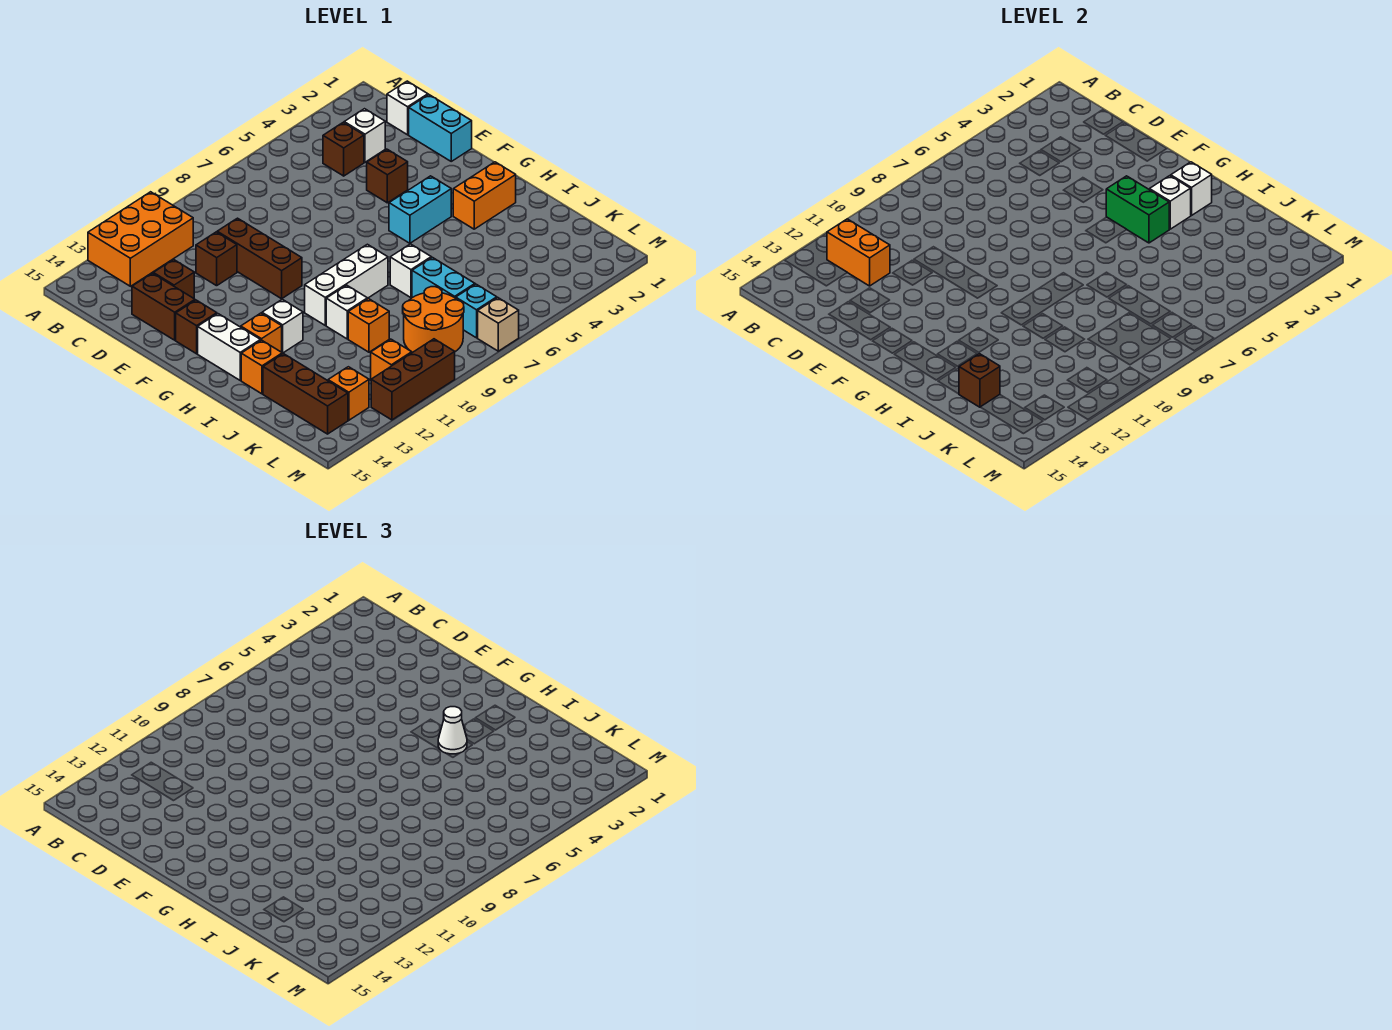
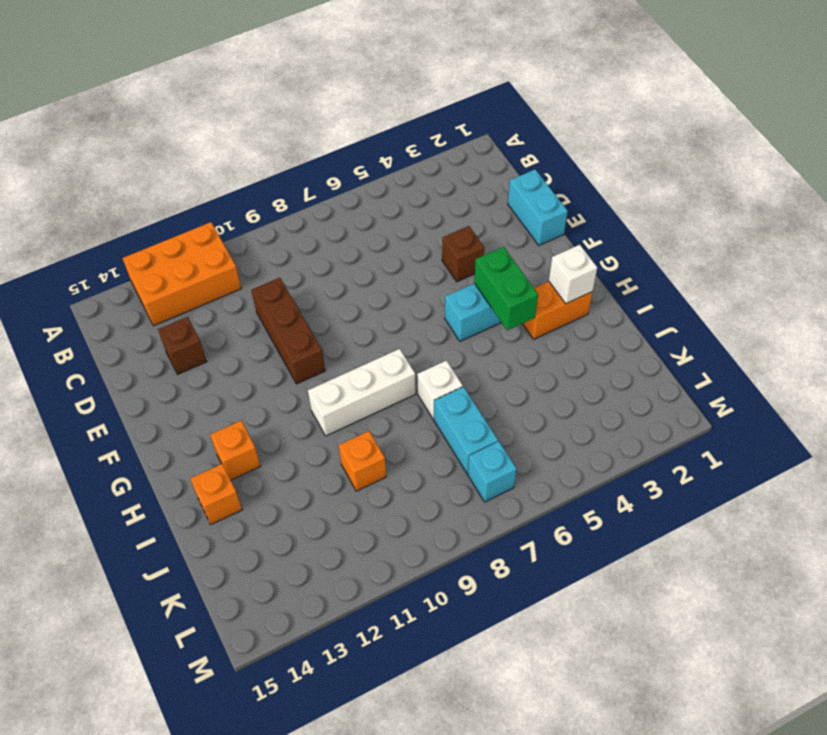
none -> white brick C1 level 1
none -> white brick C3 level 1
none -> brown brick C4 level 1
none -> brown brick D11 level 1

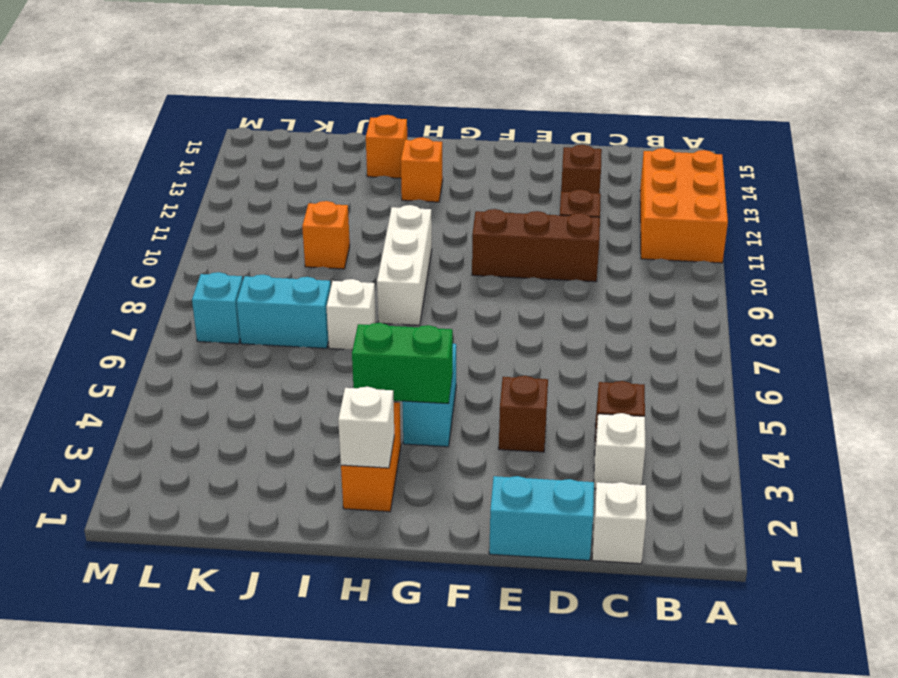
none -> brown brick D14:E14 level 1
none -> brown brick F14 level 1
none -> white brick G14:H14 level 1
none -> white brick H12 level 1

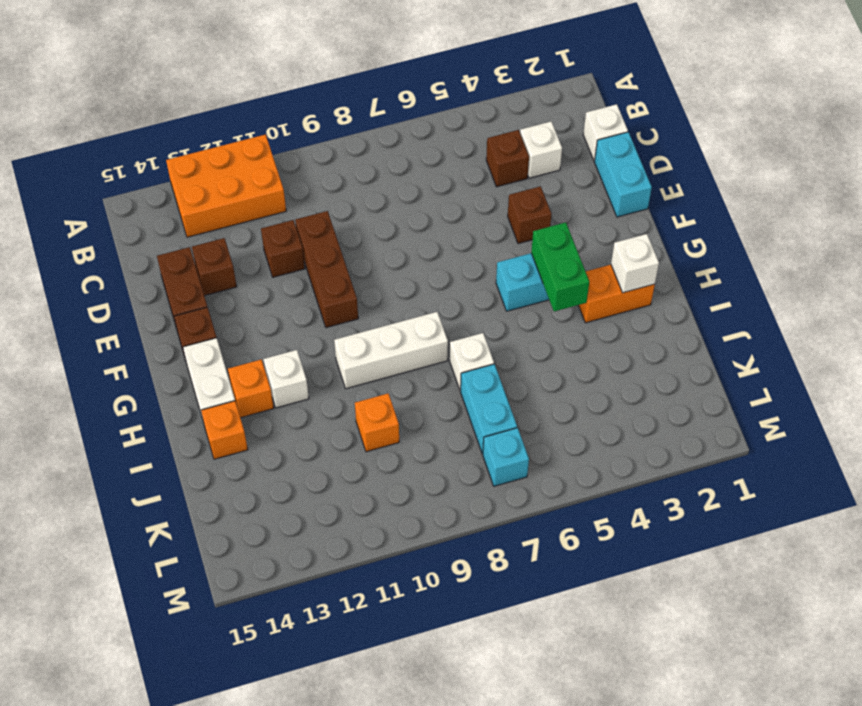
none -> white brick I10 level 1
none -> brown brick J14:L14 level 1
none -> orange round brick K8:L9 level 1
none -> orange brick L11 level 1

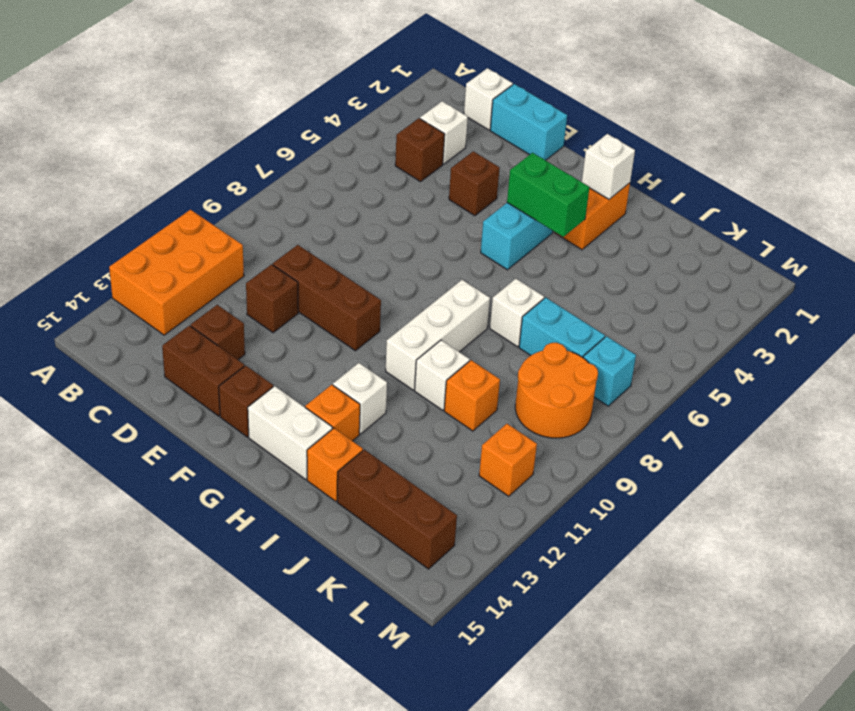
none -> orange brick L13 level 1
none -> tan brick M7 level 1
none -> brown brick M10:M12 level 1
none -> orange brick B12:C12 level 2

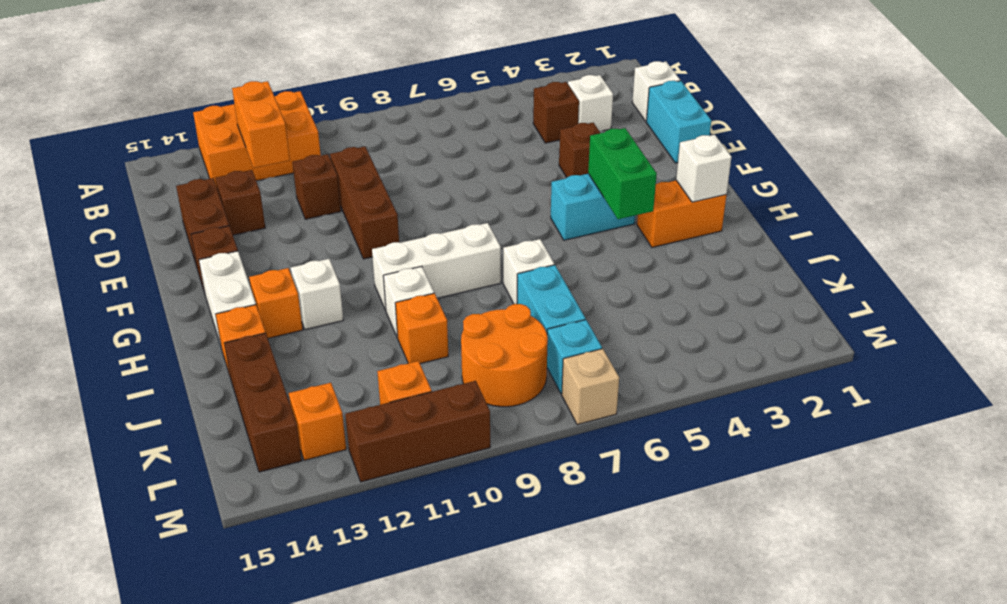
none -> white brick H3 level 2
none -> brown brick J14 level 2
none -> white cone H4 level 3

